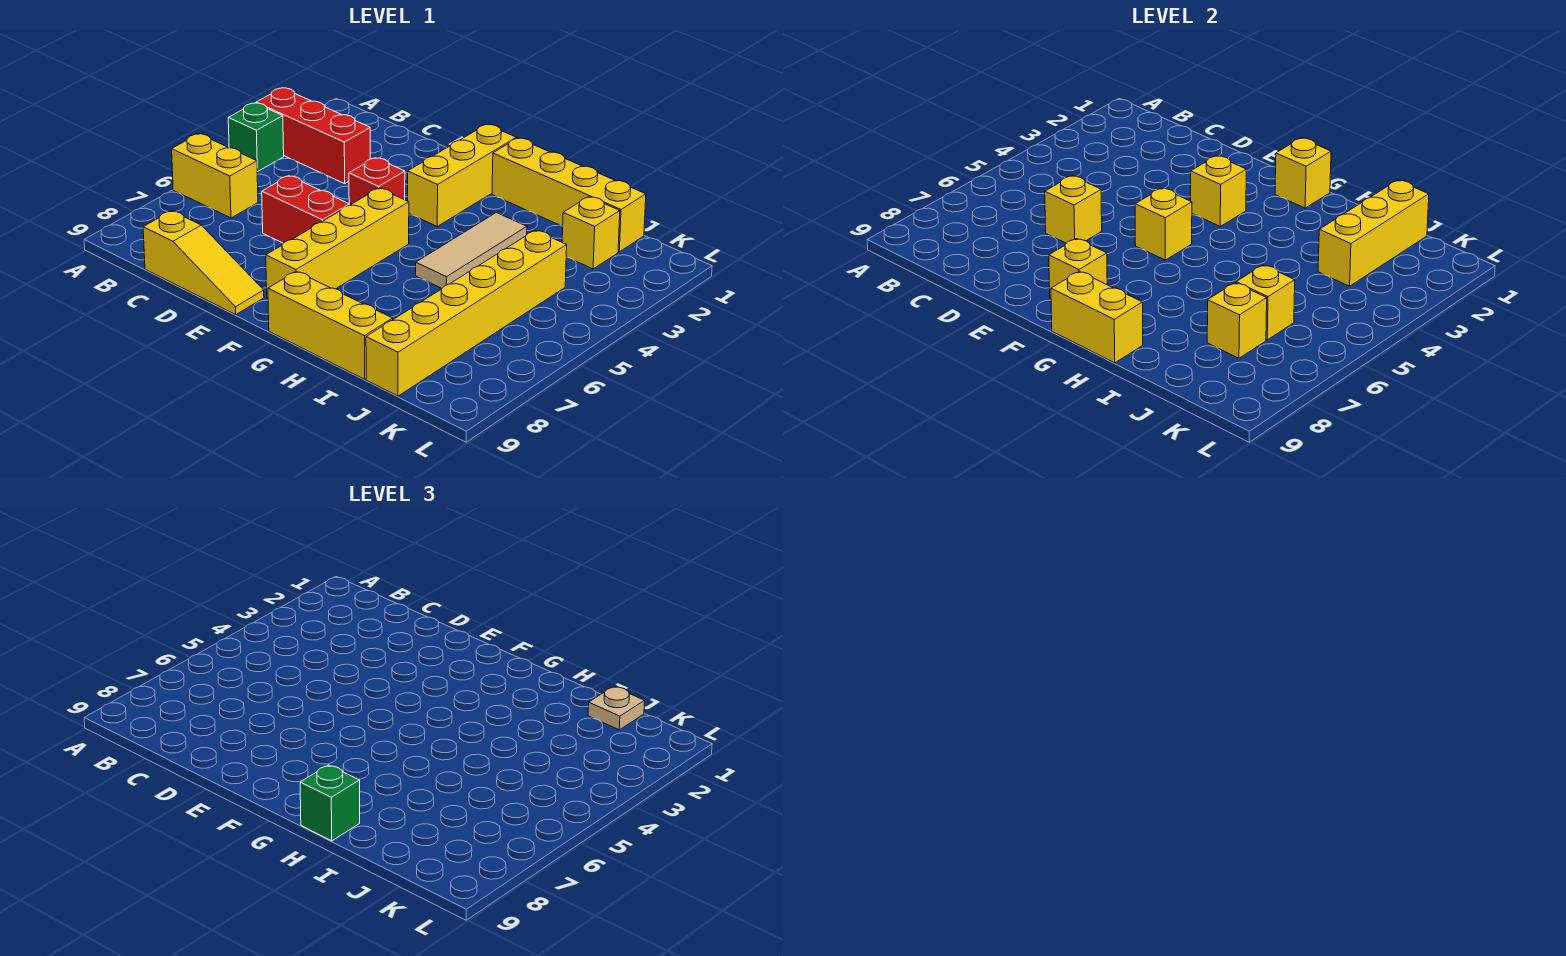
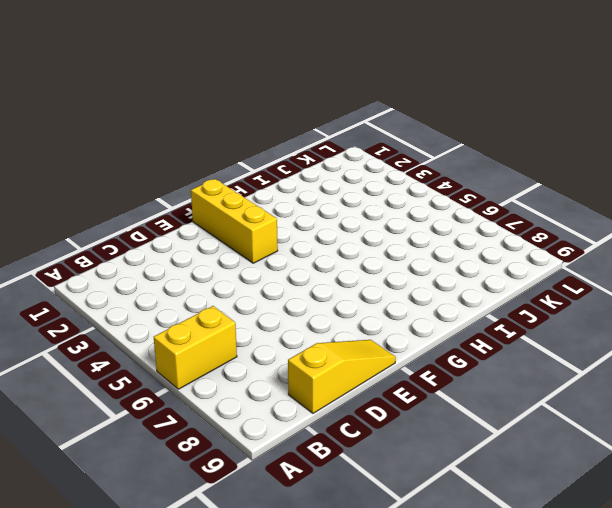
none -> red brick A3:C3 level 1
none -> green brick A4 level 1
none -> red brick D6:E6 level 1

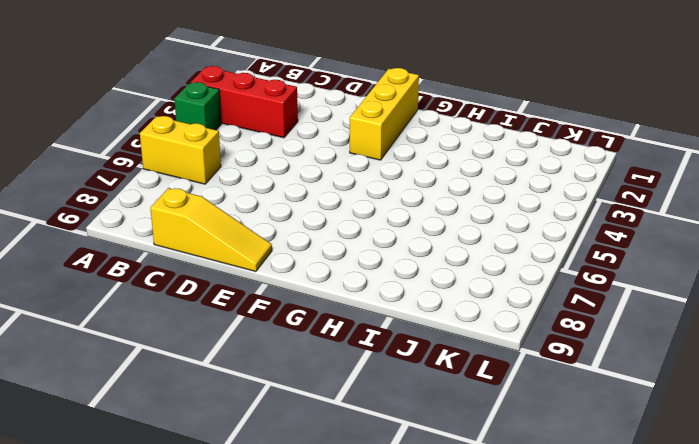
none -> red brick D6:E6 level 1
none -> red brick E4 level 1
none -> yellow brick F5:F8 level 1

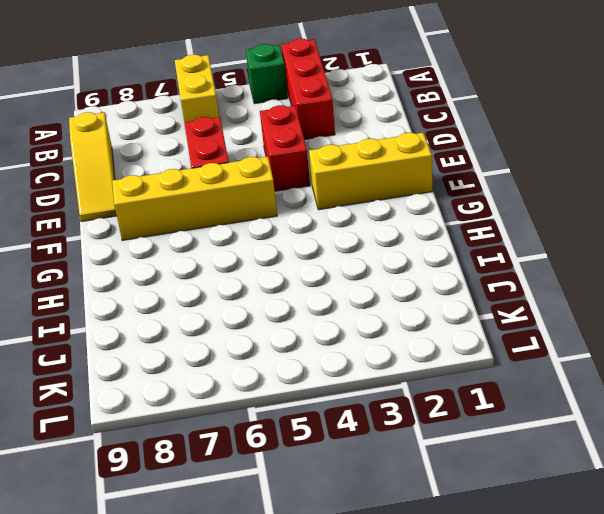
red brick D4:E4 level 1 -> red brick E4 level 1
none -> yellow brick G1:J1 level 1
none -> yellow brick G9:I9 level 1
none -> tan tile H3:H5 level 1

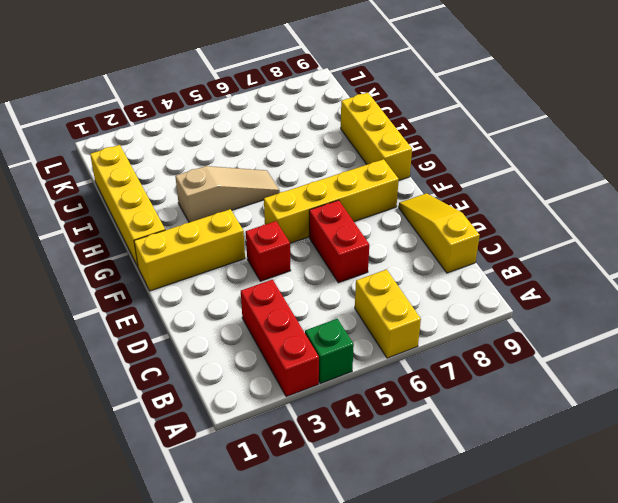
tan slope H3:H5 level 1 top 3 -> tan tile H3:H5 level 1
none -> yellow brick J2 level 1
none -> yellow brick J4:J9 level 1
none -> yellow brick D6 level 2

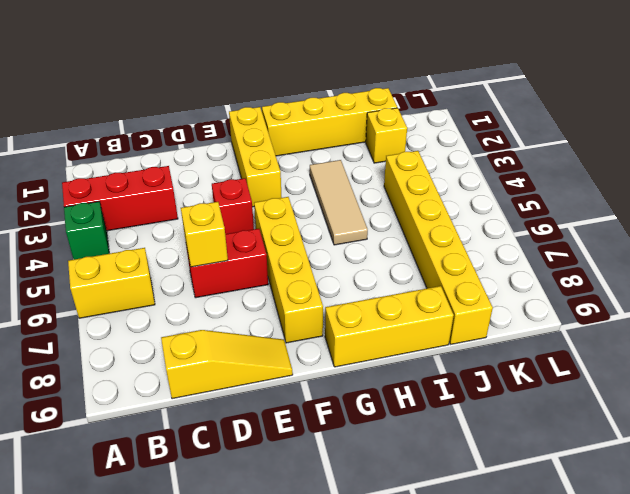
none -> yellow brick F3 level 2
none -> yellow brick F5 level 2
none -> yellow brick F8 level 2

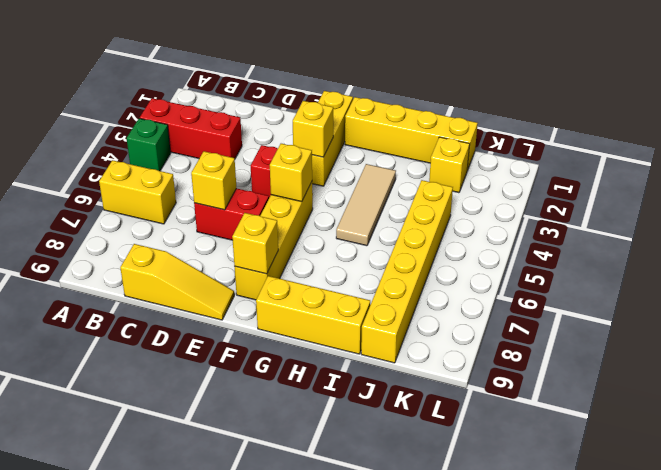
none -> yellow brick G1 level 2
none -> yellow brick G9:H9 level 2
none -> yellow brick J1:J3 level 2

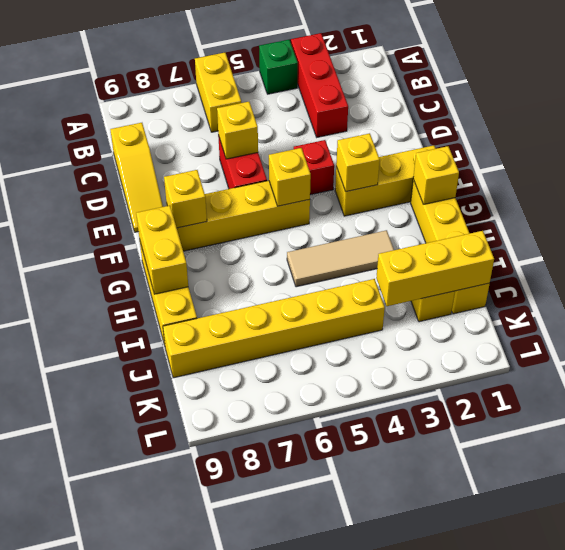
none -> yellow brick J6 level 2
none -> yellow brick J7 level 2
none -> green brick H9 level 3

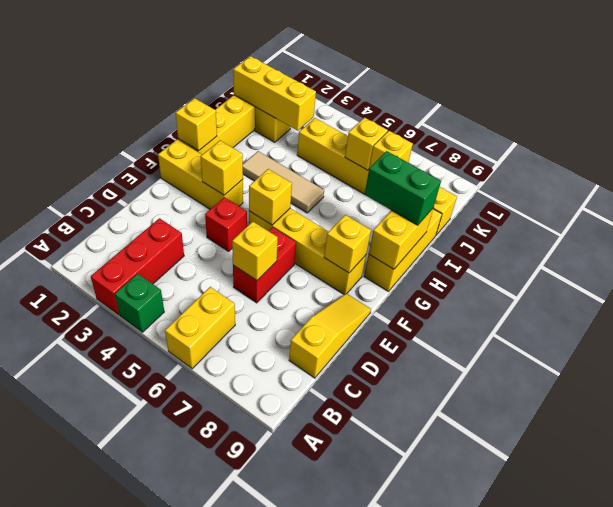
green brick H8:H9 level 3 -> green brick H9 level 3
none -> tan plate J1 level 3

